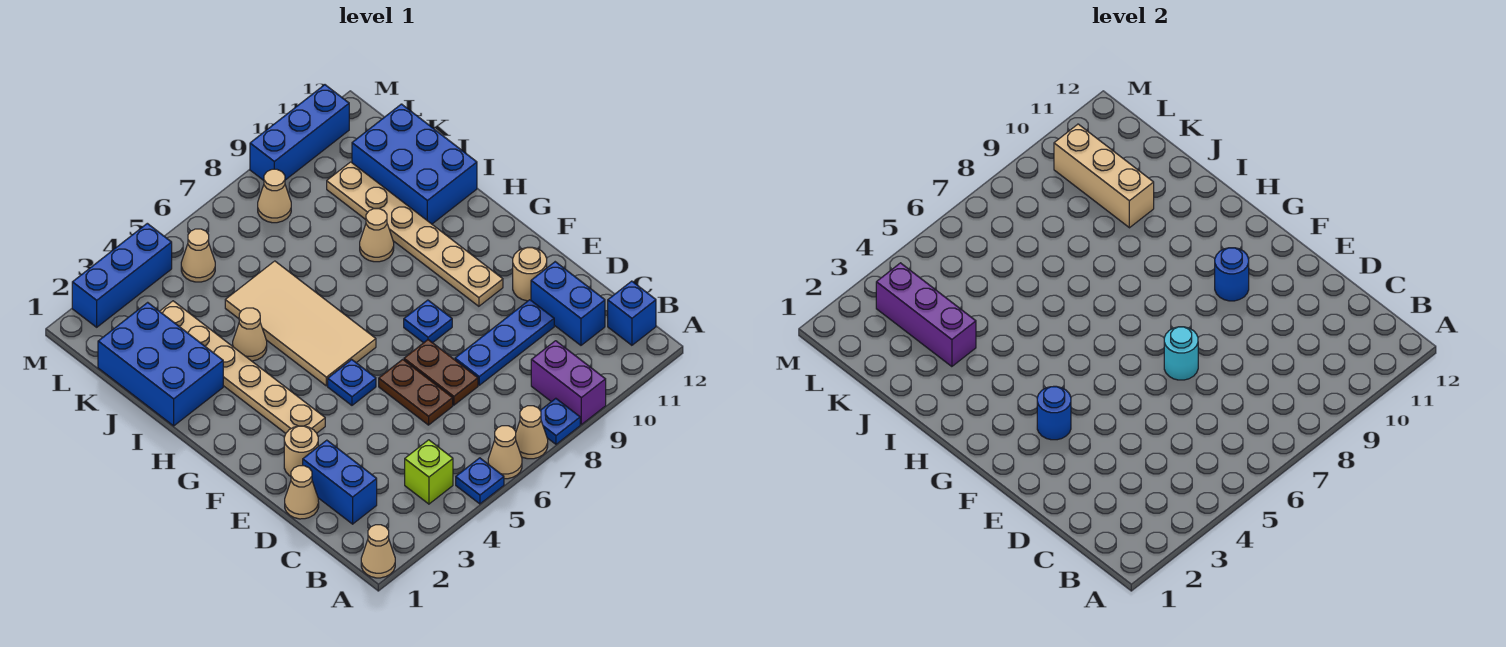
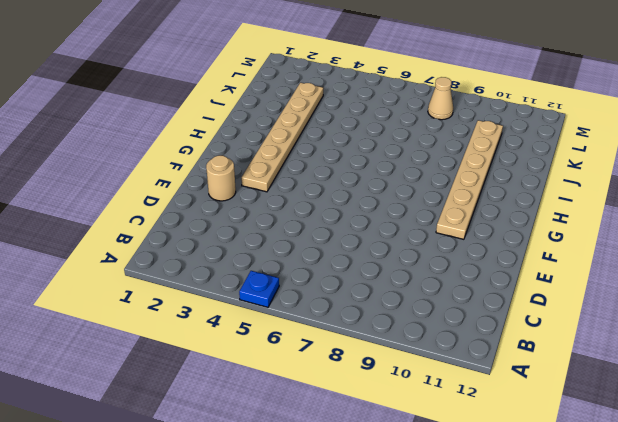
none -> tan cone A1 level 1
none -> tan cone A6 level 1
none -> tan cone A7 level 1
none -> blue plate A8 level 1

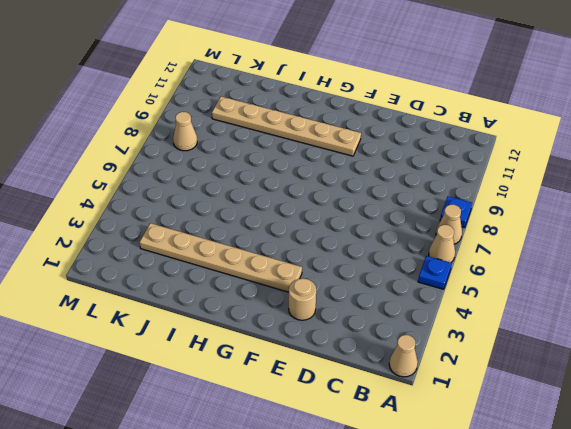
none -> purple brick A9:B9 level 1
none -> lime brick B4 level 1
none -> blue brick B12 level 1
none -> blue brick C2:D2 level 1

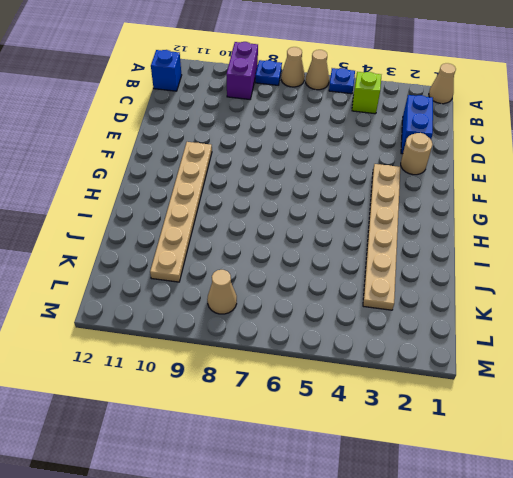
none -> blue brick C11:D11 level 1
none -> tan cone D1 level 1
none -> brown plate D6:E6 level 1
none -> brown plate D7:E7 level 1

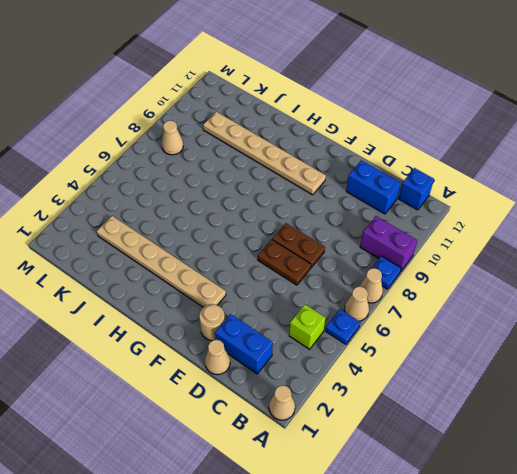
none -> blue plate D8:D10 level 1
none -> tan round brick E11 level 1
none -> blue plate F5 level 1
none -> blue plate F8 level 1

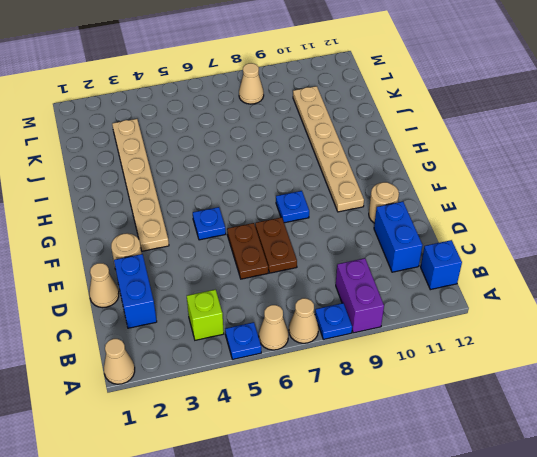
none -> blue plate D8:D10 level 1
none -> tan tile G5:J6 level 1
none -> blue brick I1:K2 level 1
none -> tan cone I4 level 1

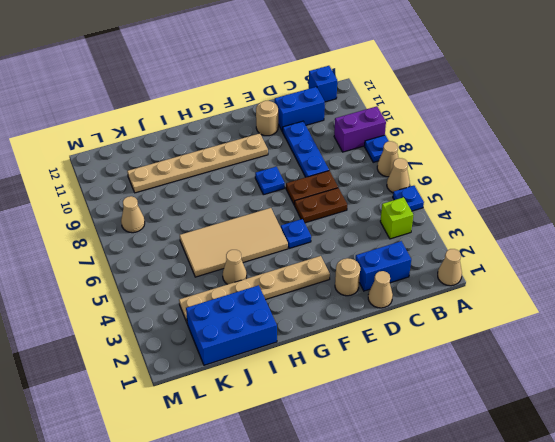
none -> tan cone I9 level 1
none -> blue brick I11:K12 level 1
none -> tan cone L5 level 1
none -> blue brick M2:M4 level 1

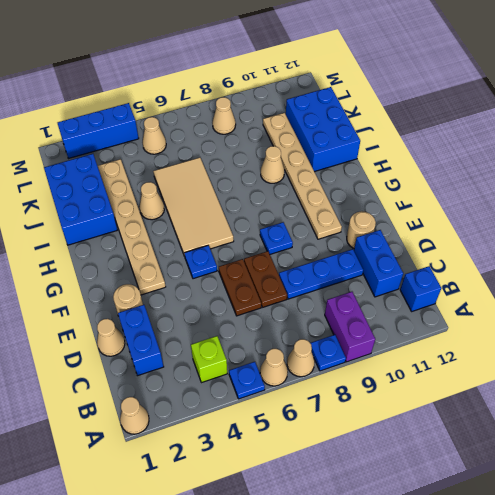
none -> blue brick M9:M11 level 1
none -> cyan round brick E7 level 2
none -> blue round brick F3 level 2
none -> blue round brick F10 level 2

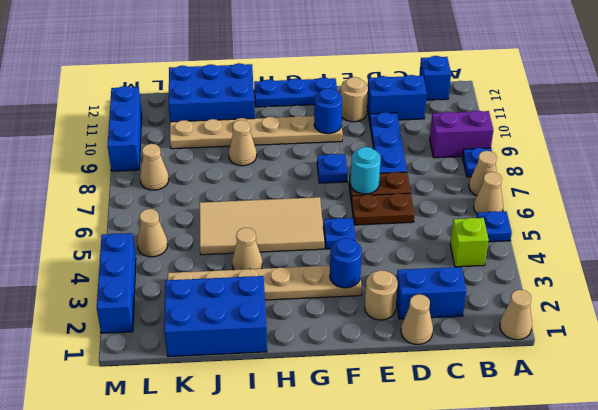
blue plate F12:H12 level 1 -> none
none -> purple brick J3:L3 level 2
none -> tan brick J10:L10 level 2

